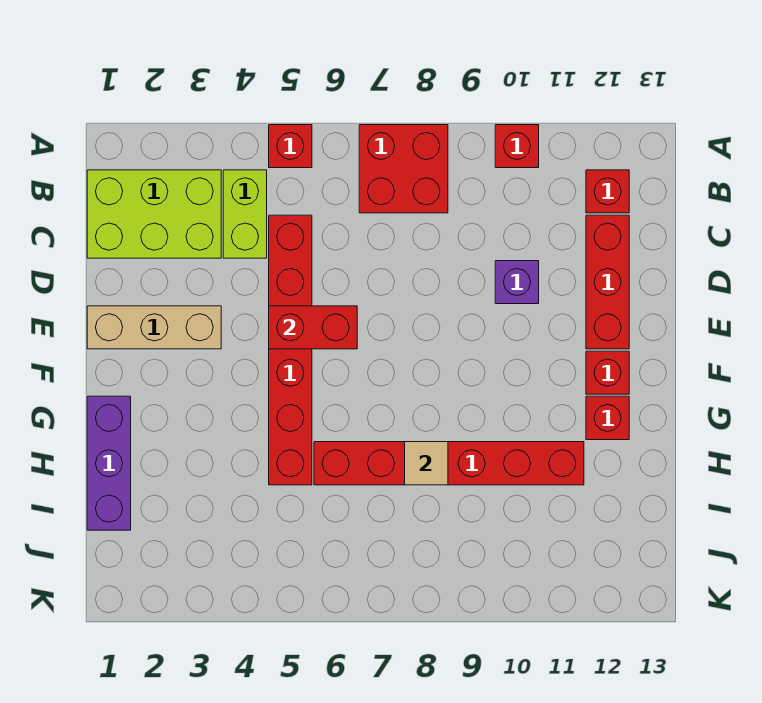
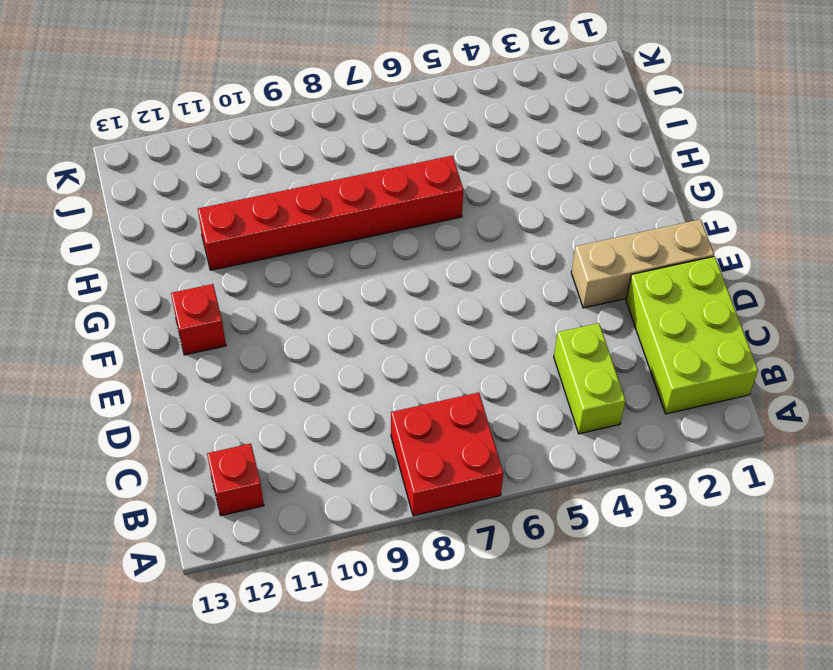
lime brick B1:D2 level 1 -> lime brick B1:C3 level 1
none -> red brick A5 level 1
none -> red brick A10 level 1
none -> red brick C5:H5 level 1

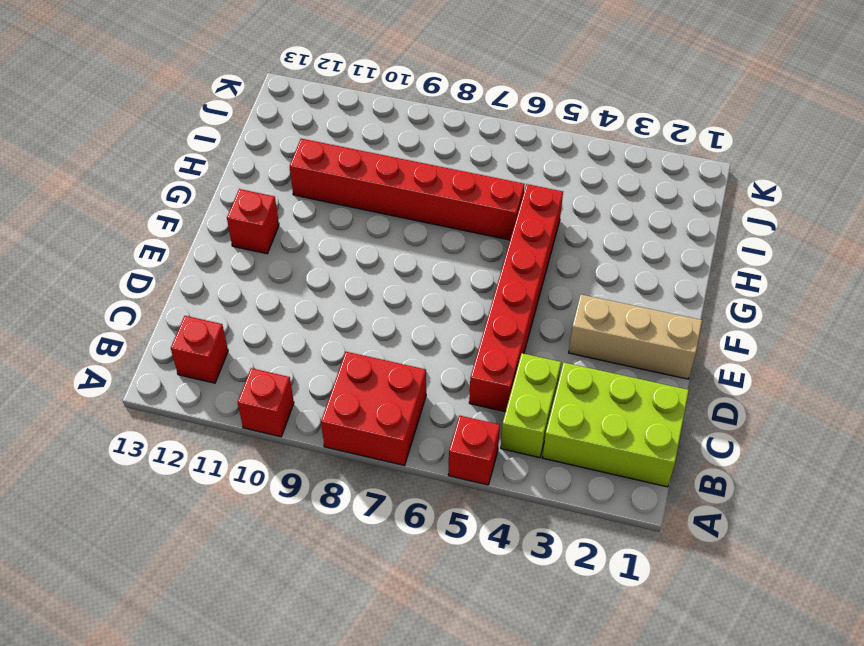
none -> red brick C12:E12 level 1
none -> purple brick D10 level 1
none -> purple brick G1:I1 level 1

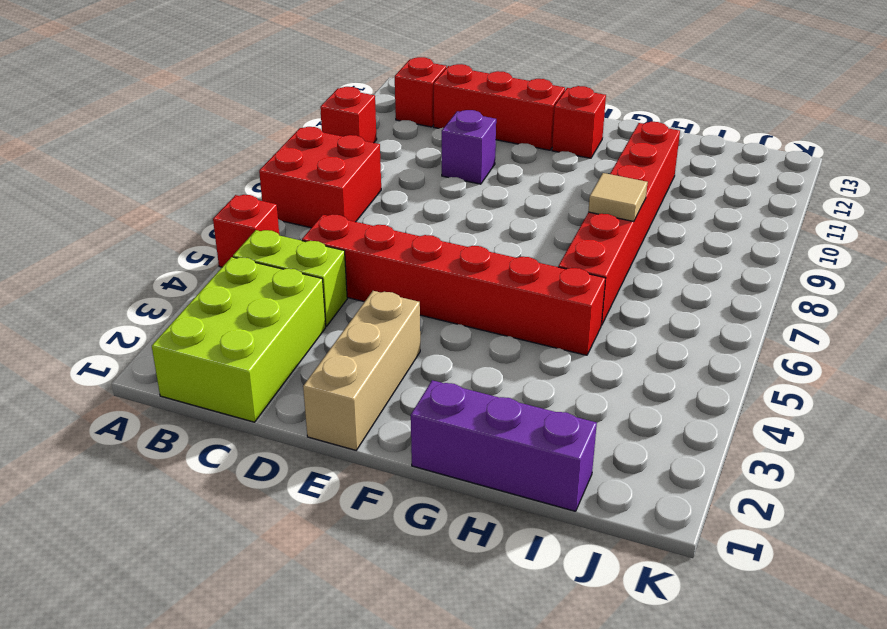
none -> red brick G12 level 1
none -> red brick E5:E6 level 2

